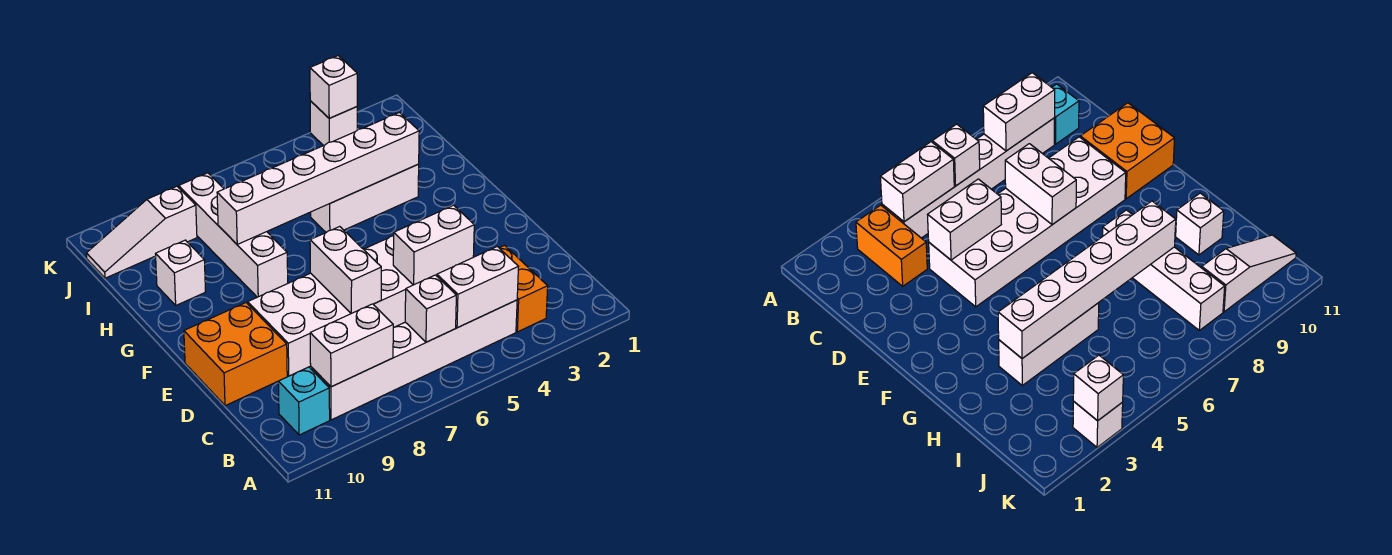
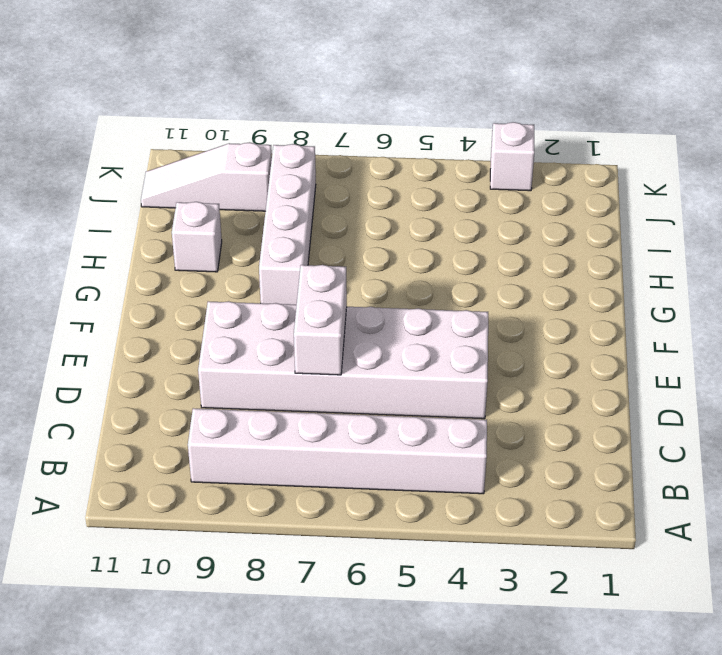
none -> orange brick B3:C3 level 1
none -> cyan brick B10 level 1
none -> orange brick D10:E11 level 1

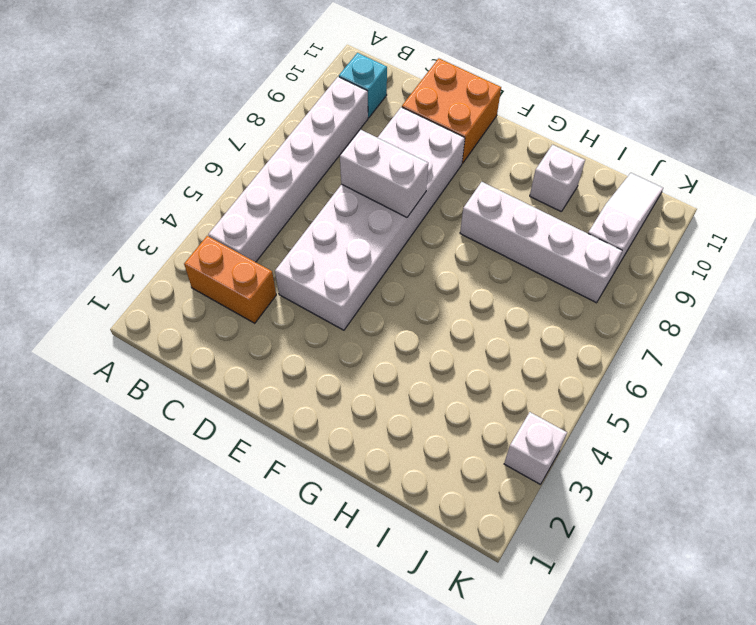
none -> white brick H3:H5 level 1
none -> white brick B4:B5 level 2
none -> white brick B6 level 2

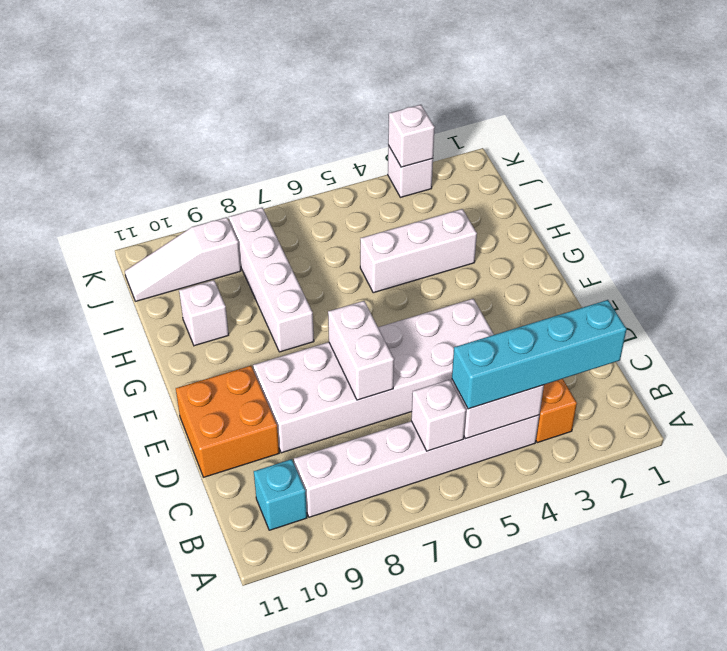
cyan brick B2:B5 level 3 -> none
none -> white brick B8:B9 level 2
none -> white brick D4:D5 level 2
none -> white brick H3:H8 level 2

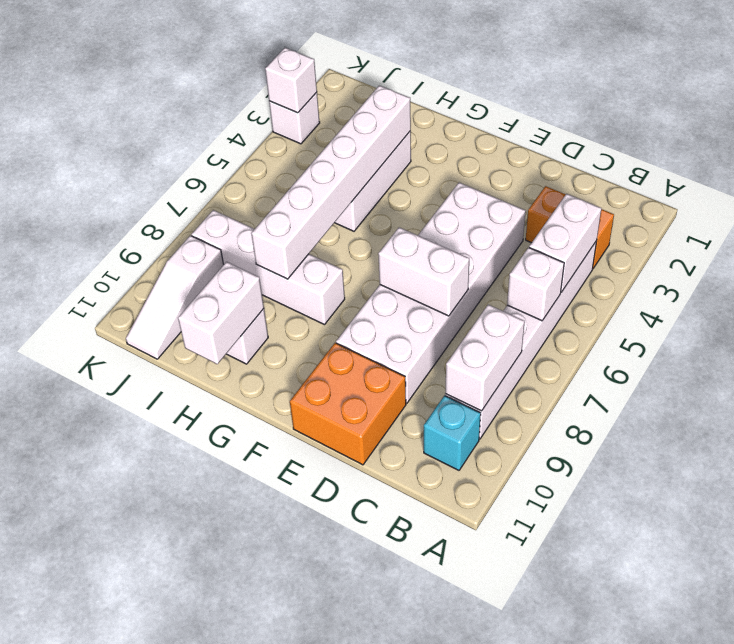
white brick H10:H11 level 2 -> white brick D4:D5 level 2

